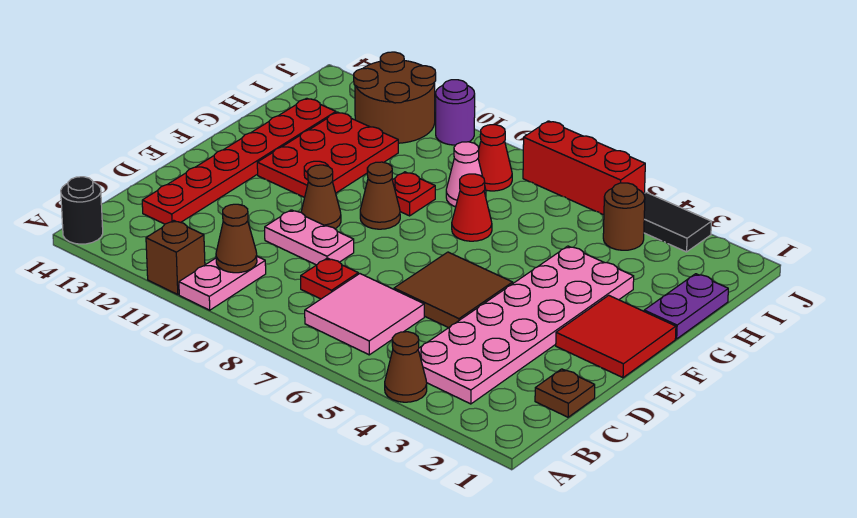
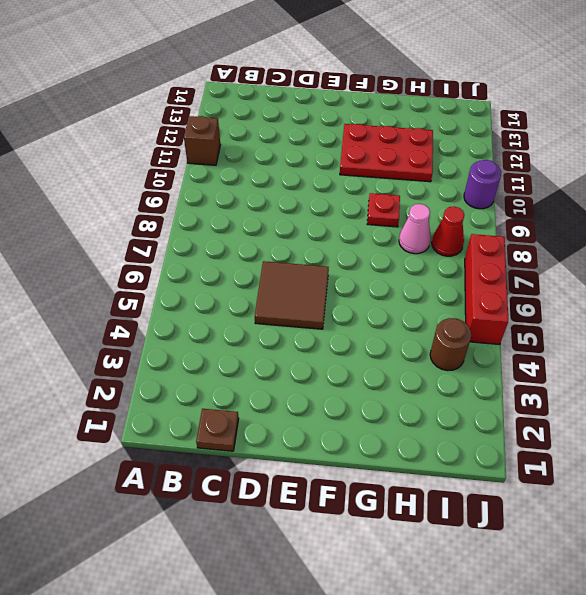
none -> brown cone A4 level 1
none -> pink plate A10:B10 level 1
none -> black round brick A14 level 1

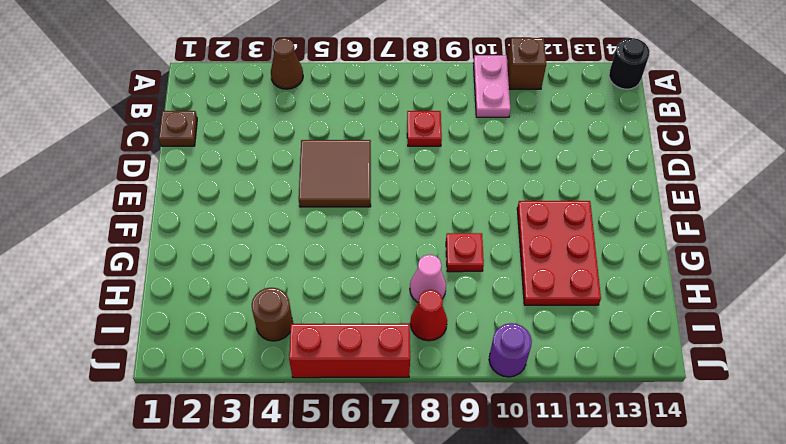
none -> pink plate B3:G4 level 1
none -> pink tile B6:C7 level 1
none -> red plate C13:H13 level 1

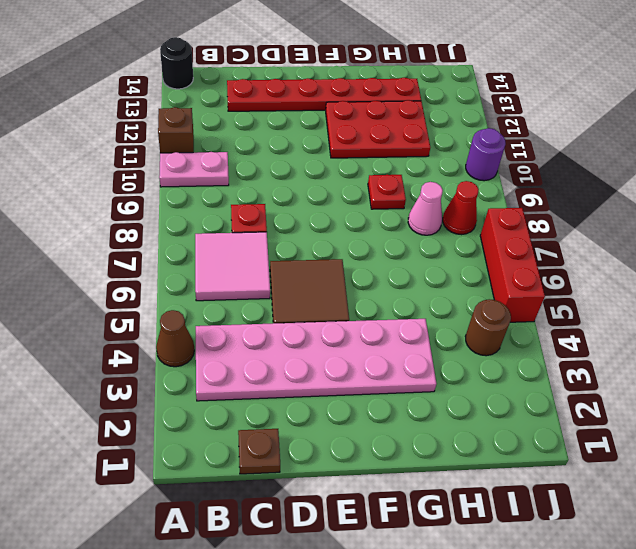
none -> pink plate D9:D10 level 1
none -> red tile E1:F2 level 1
none -> brown cone E10 level 1

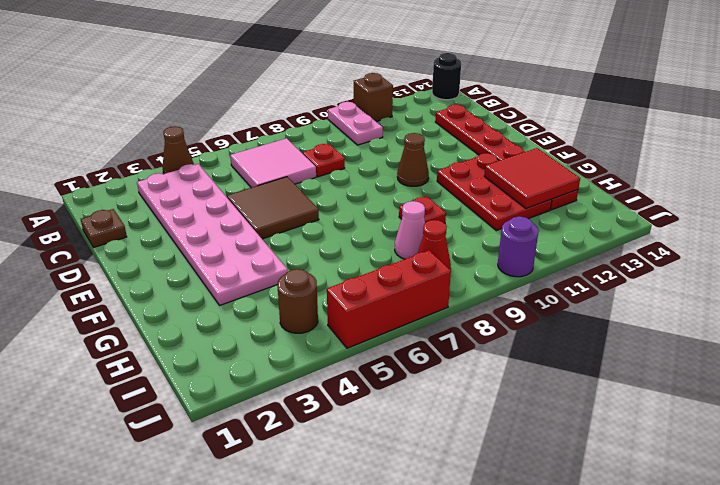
red tile G12:H13 level 2 -> red tile E1:F2 level 1
none -> pink plate D9:D10 level 1
none -> brown cone F9 level 1
none -> purple plate G1:H1 level 1

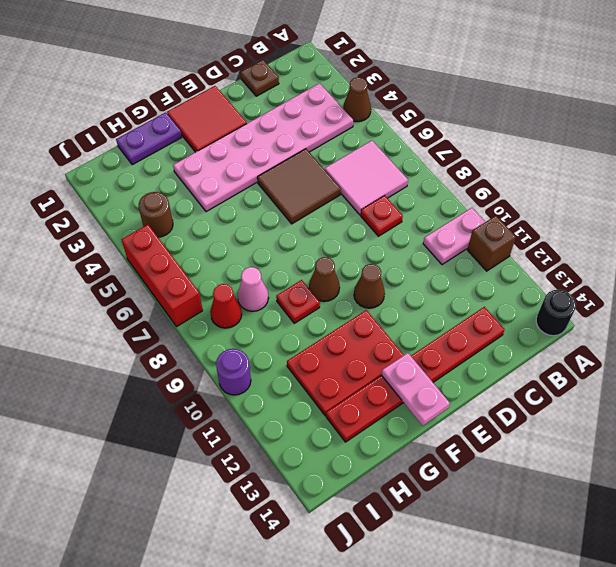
pink plate F13:F14 level 2 -> pink plate D9:D10 level 1
none -> red cone G7 level 1
none -> brown round brick I11:J12 level 1
none -> black tile J3:J4 level 1

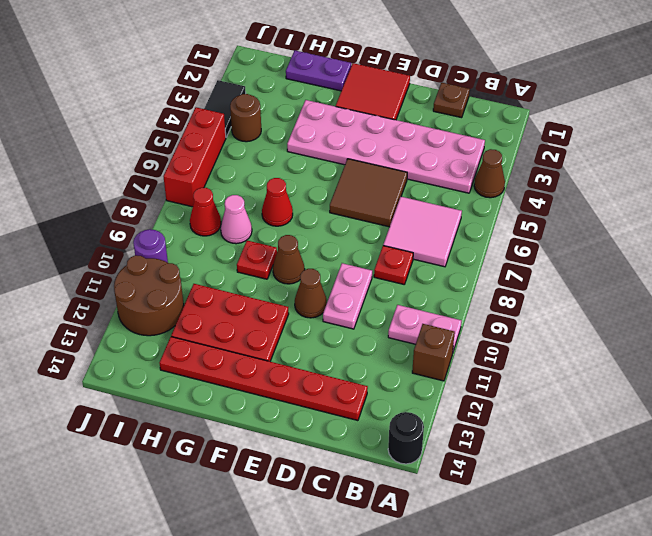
none -> brown cone B10 level 2

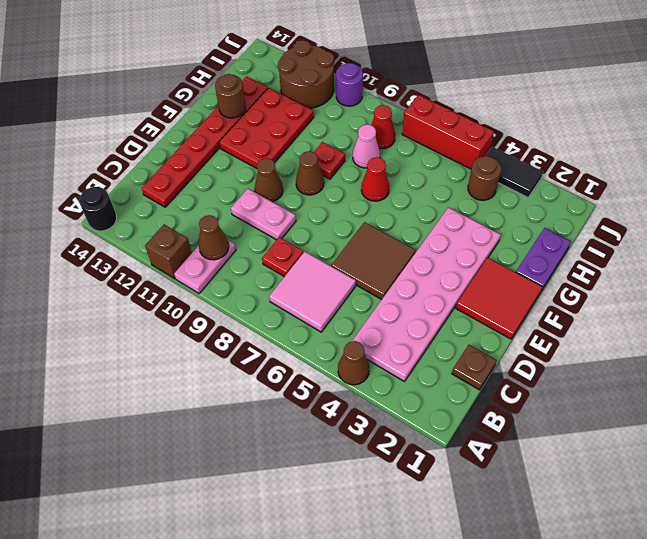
brown round brick G13 level 2 -> none

